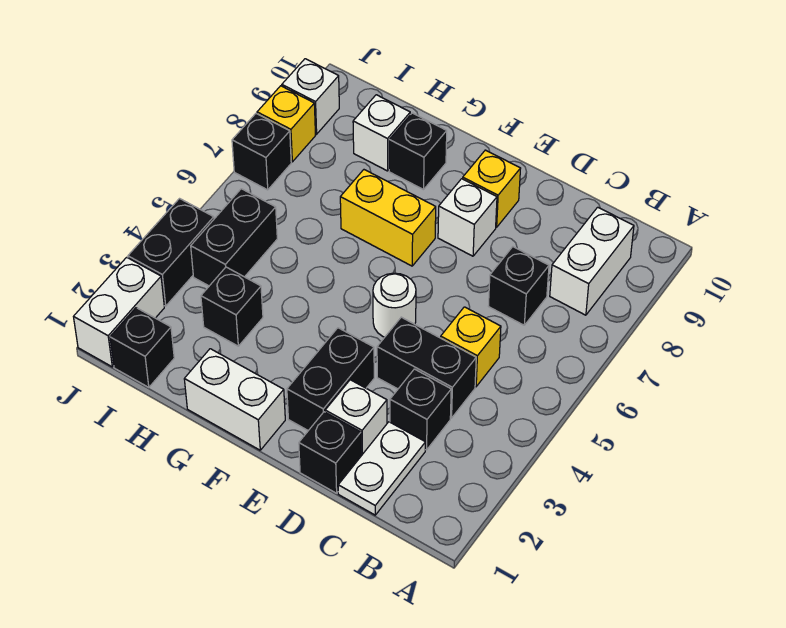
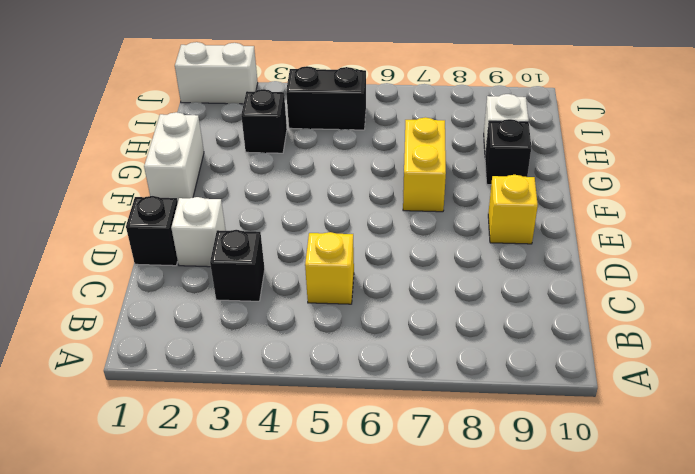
none -> white brick B8:B9 level 1
none -> white plate C1:C2 level 1
none -> black brick C4:D4 level 1

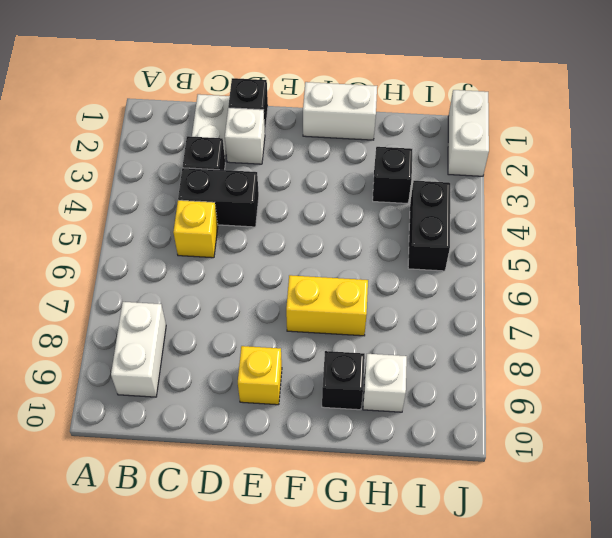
none -> black brick C7 level 1
none -> black brick E2:E3 level 1
none -> white round brick E5 level 1

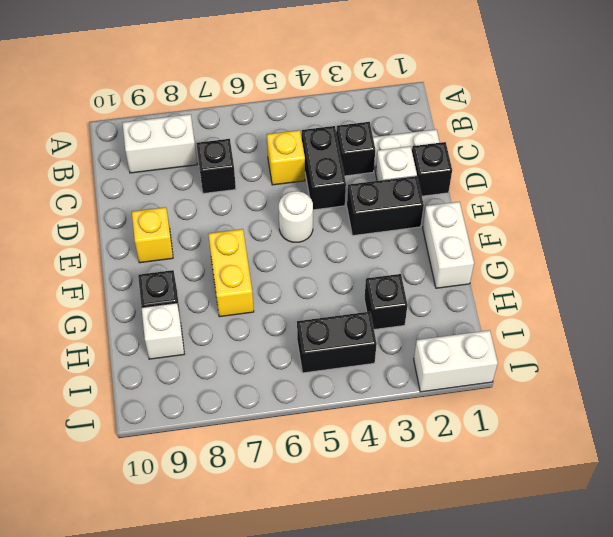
none -> white brick E8 level 1
none -> black brick I1 level 1
none -> black brick J3:J4 level 1

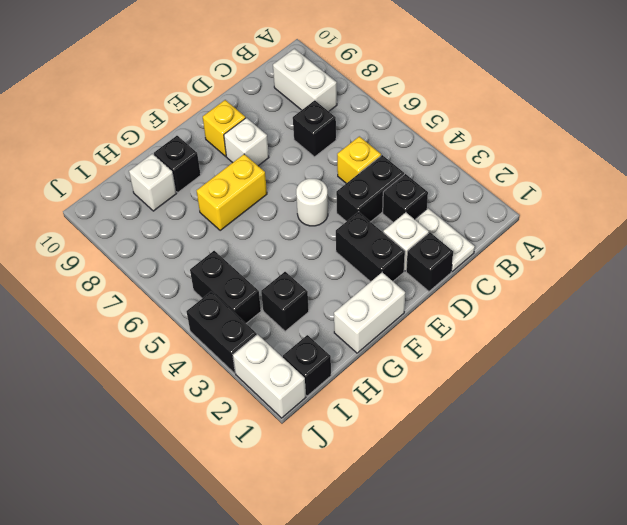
none -> black brick J7 level 1
none -> yellow brick J8 level 1
none -> white brick J9 level 1

